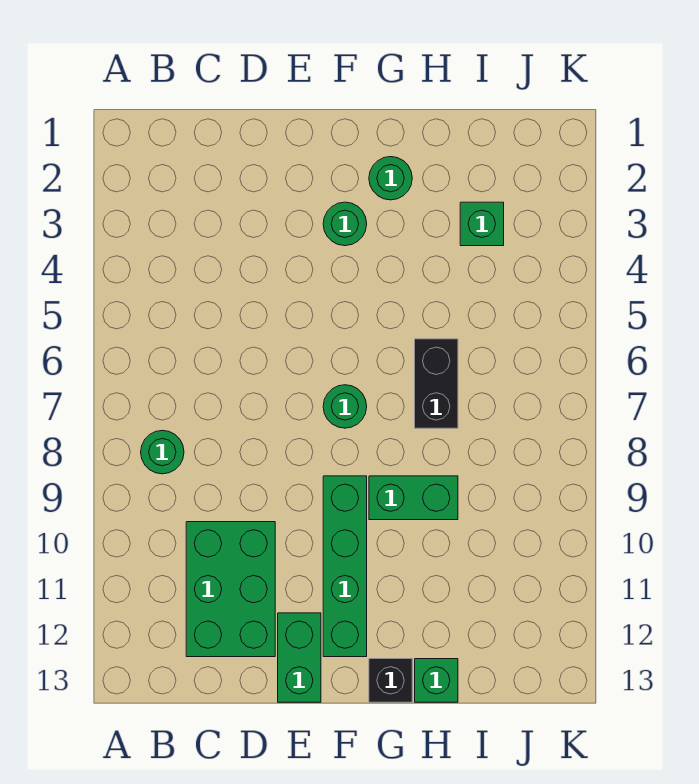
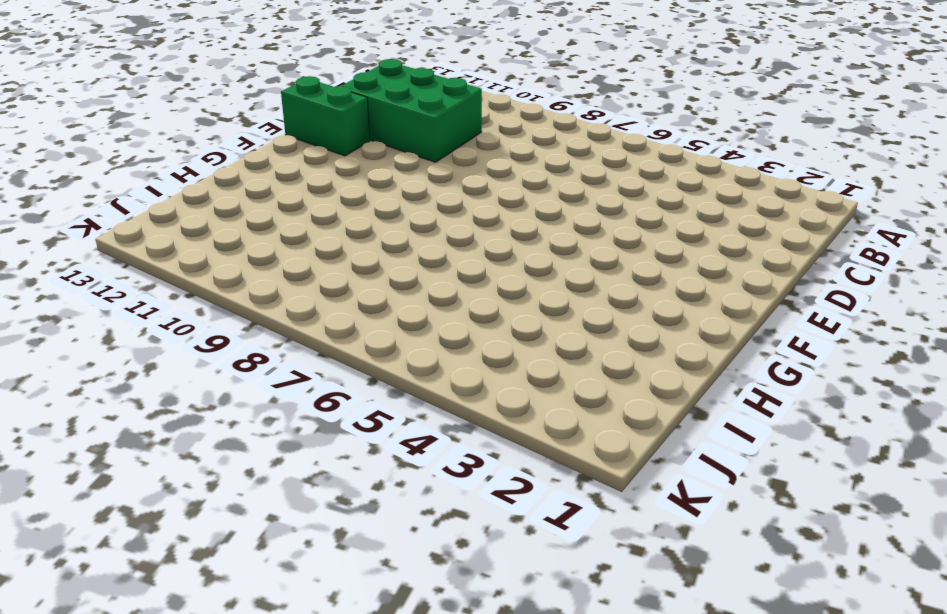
none -> green round brick B8 level 1
none -> green round brick F3 level 1
none -> green round brick F7 level 1

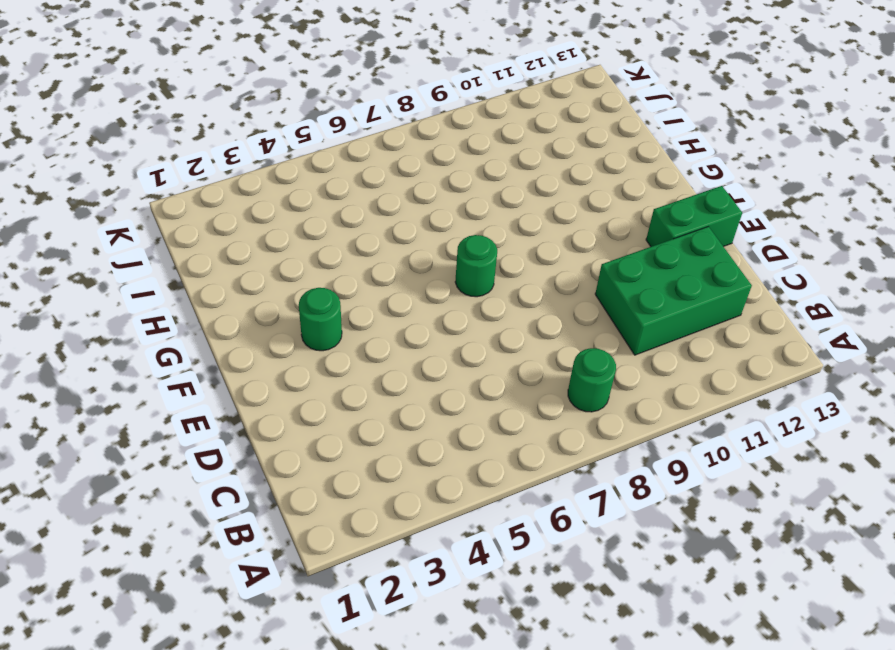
none -> green brick F9:F12 level 1
none -> green round brick G2 level 1
none -> green brick G9:H9 level 1

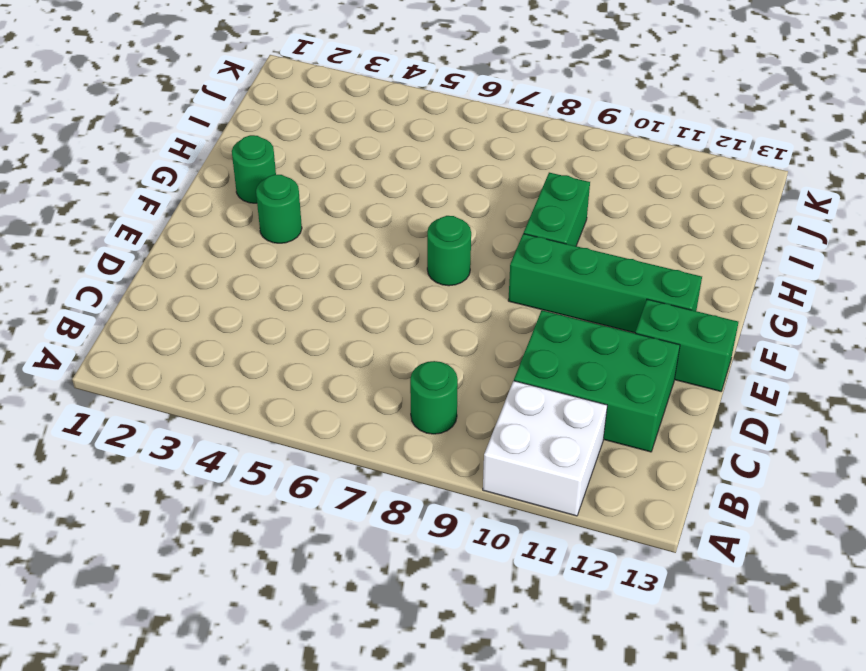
white brick A10:B11 level 1 -> none
none -> black brick G13 level 1
none -> black brick H6:H7 level 1
none -> green brick H13 level 1

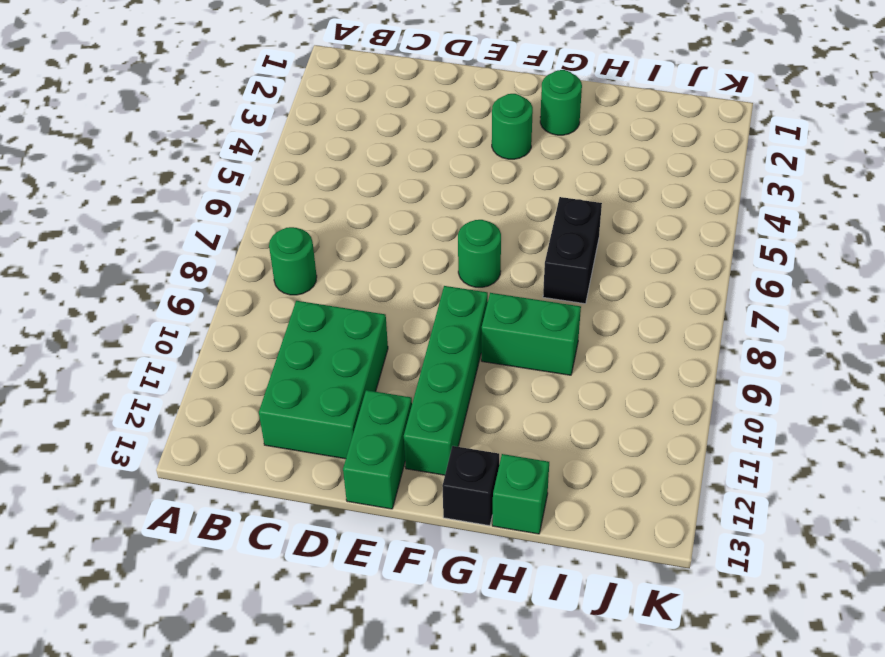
none -> green brick I3 level 1

